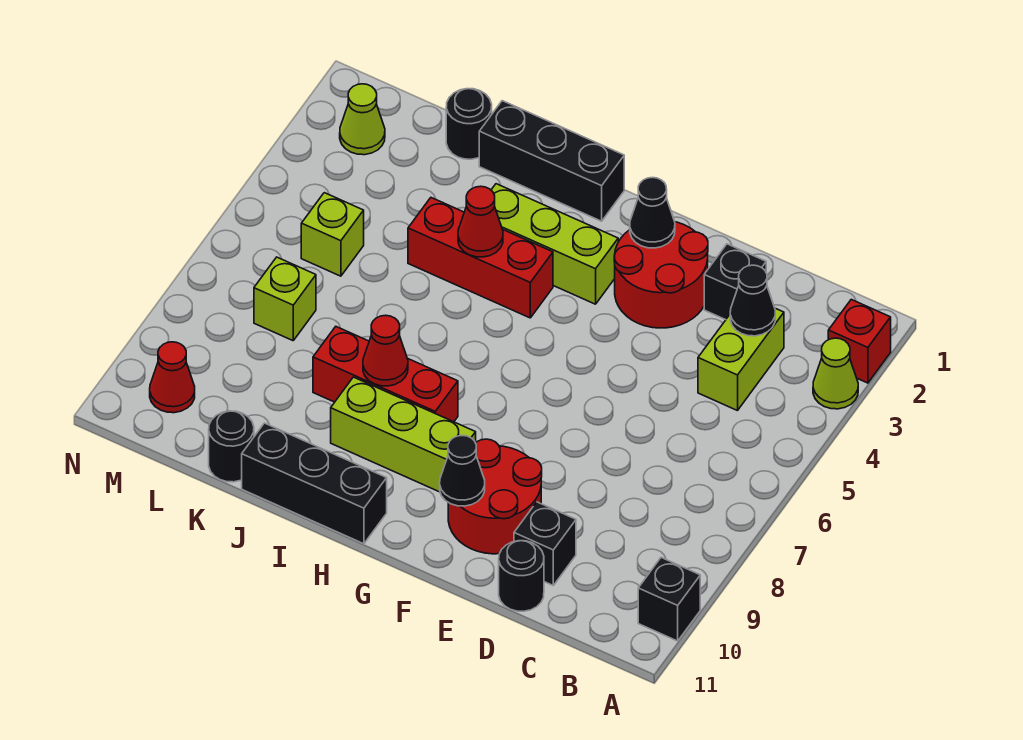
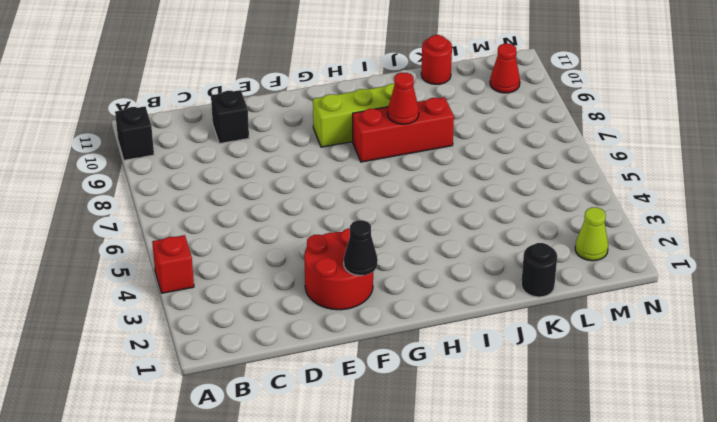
red brick A4 level 1 -> red brick A2 level 1
red round brick K11 level 1 -> black round brick K11 level 1
none -> lime cone A3 level 1
none -> lime brick C3:C4 level 1
none -> black brick D2 level 1

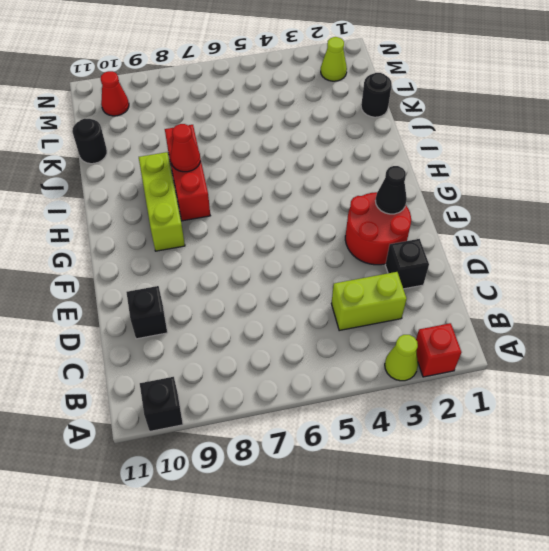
none -> black round brick D11 level 1
none -> red round brick E9:F10 level 1
none -> lime brick G3:I3 level 1

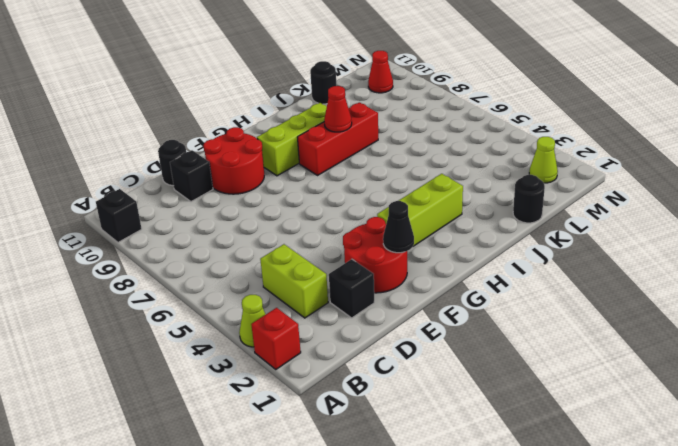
none -> black brick H1:J1 level 1
none -> red brick H4:J4 level 1
none -> black brick H11:J11 level 1

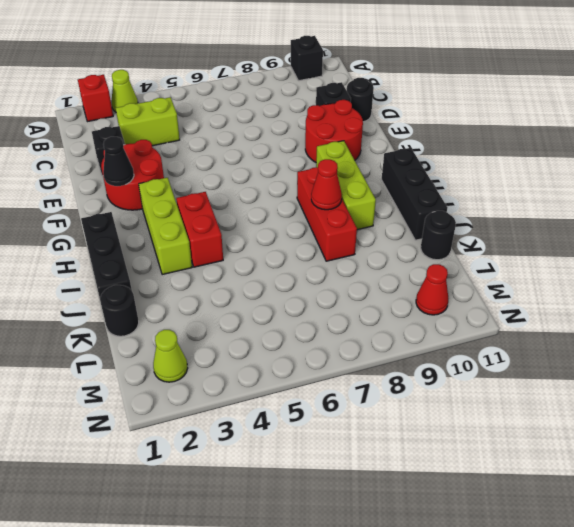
red brick H4:I4 level 1 -> red brick H4:J4 level 1
none -> lime brick L5 level 1
none -> lime brick L7 level 1
none -> black cone C3 level 2

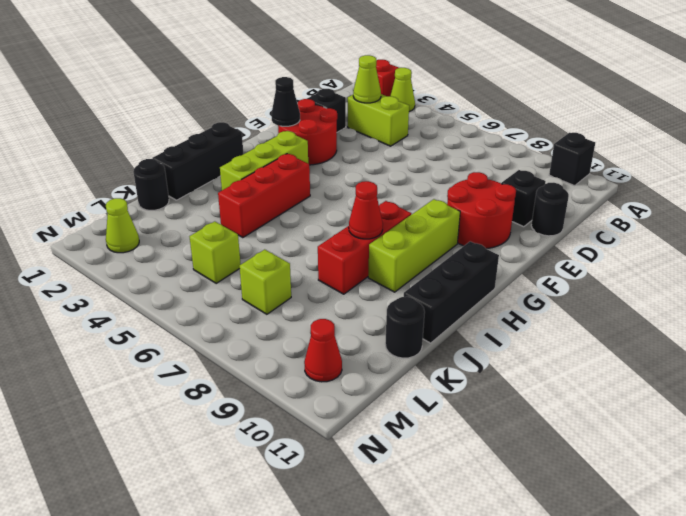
lime cone C3 level 2 -> black cone C3 level 2
none -> black cone F10 level 2
none -> red cone I4 level 2

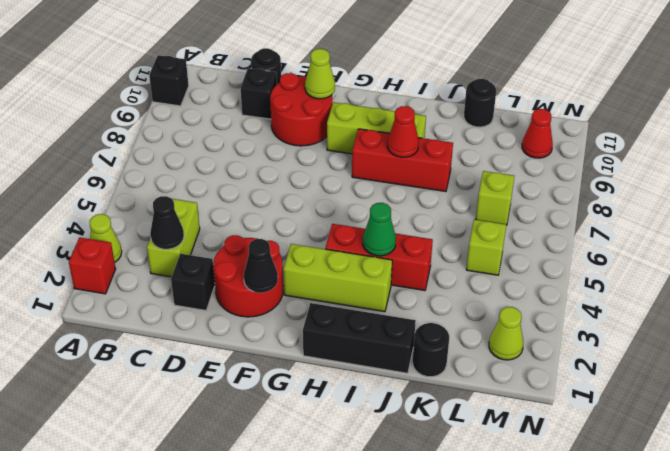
lime cone F10 level 2 -> black cone F10 level 2
green cone I4 level 2 -> red cone I4 level 2
none -> black brick H11:J11 level 1

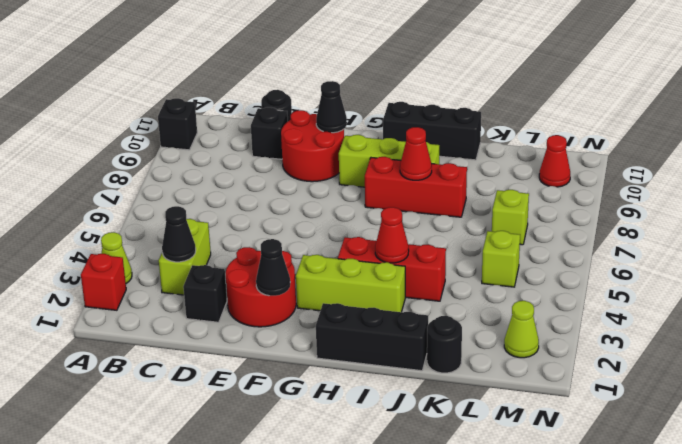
none -> black round brick K11 level 1

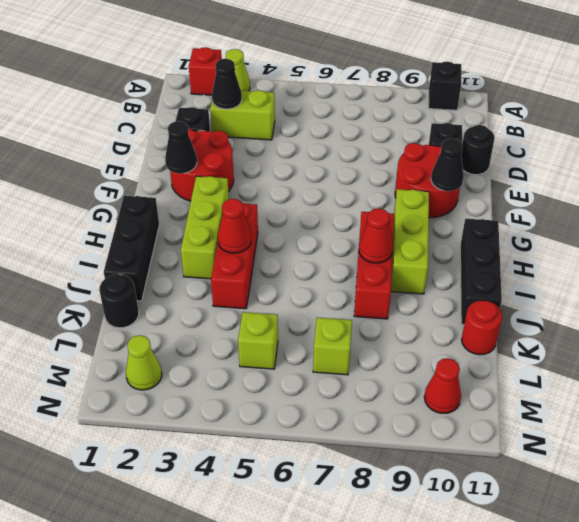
red round brick K11 level 1 -> black round brick K11 level 1

